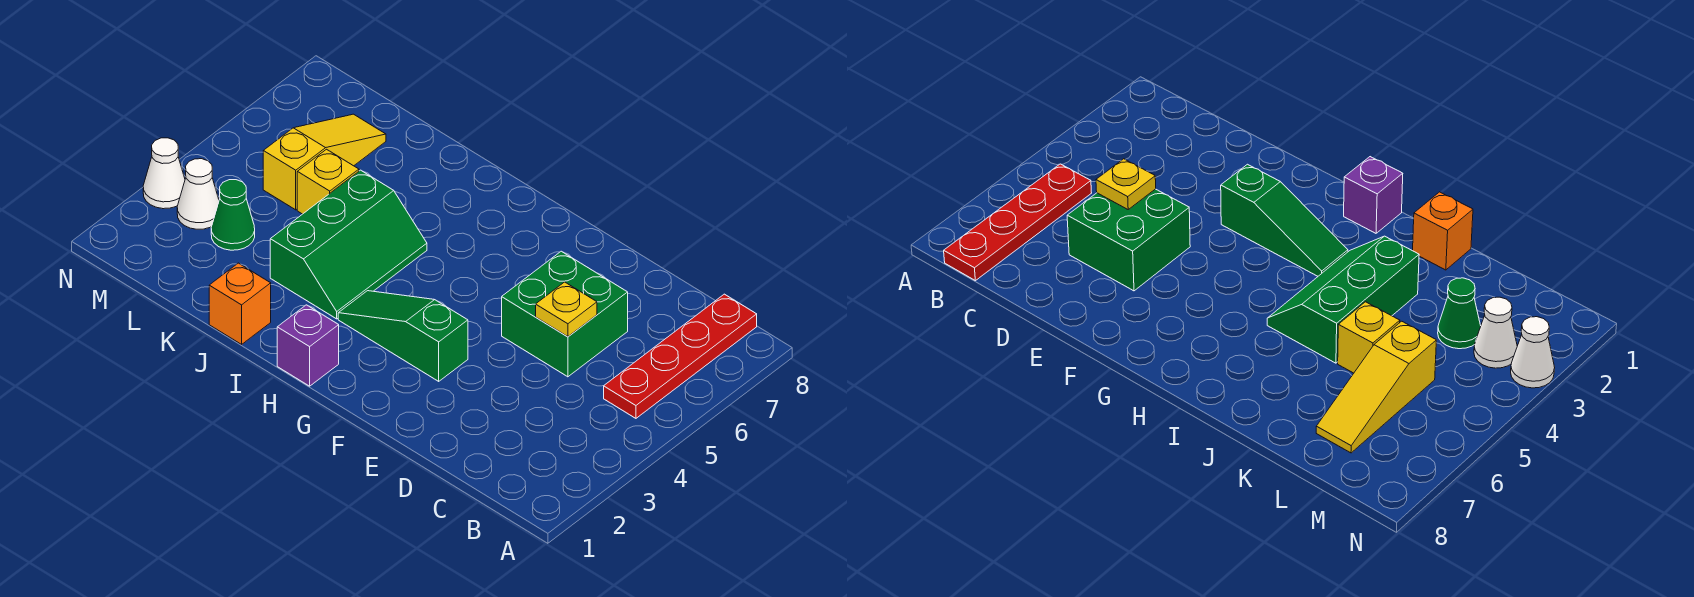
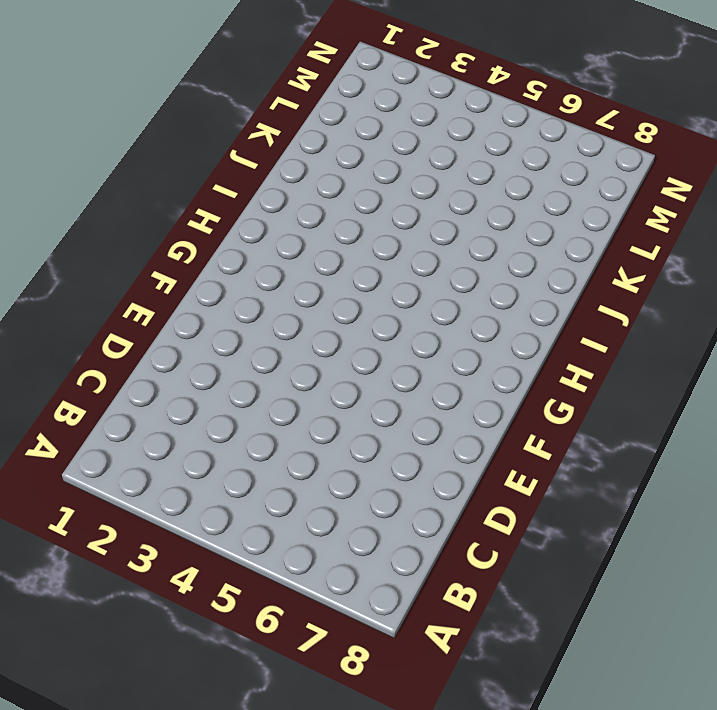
none -> red plate B5:B8 level 1
none -> green brick D5:E6 level 1
none -> green slope F3:H3 level 1 top F

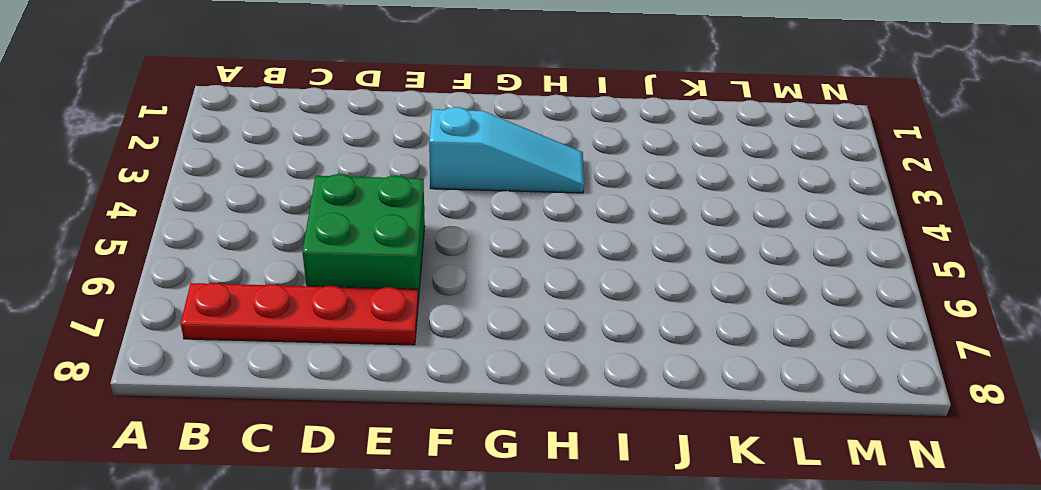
red plate B7:E7 level 1 -> red plate B5:B8 level 1
cyan slope F3:H3 level 1 top F -> green slope F3:H3 level 1 top F
none -> purple brick H1 level 1
none -> green slope I3:J5 level 1 top J
none -> orange brick J1 level 1

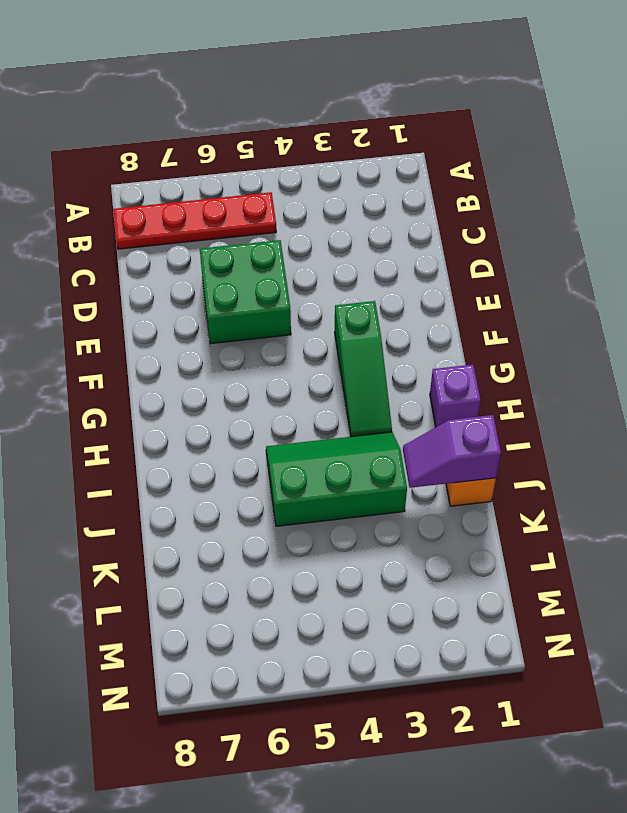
purple slope J1:J2 level 2 top 1 -> none
none -> yellow brick K5 level 1
none -> green cone L3 level 1
none -> yellow slope L5:L7 level 1 top 5

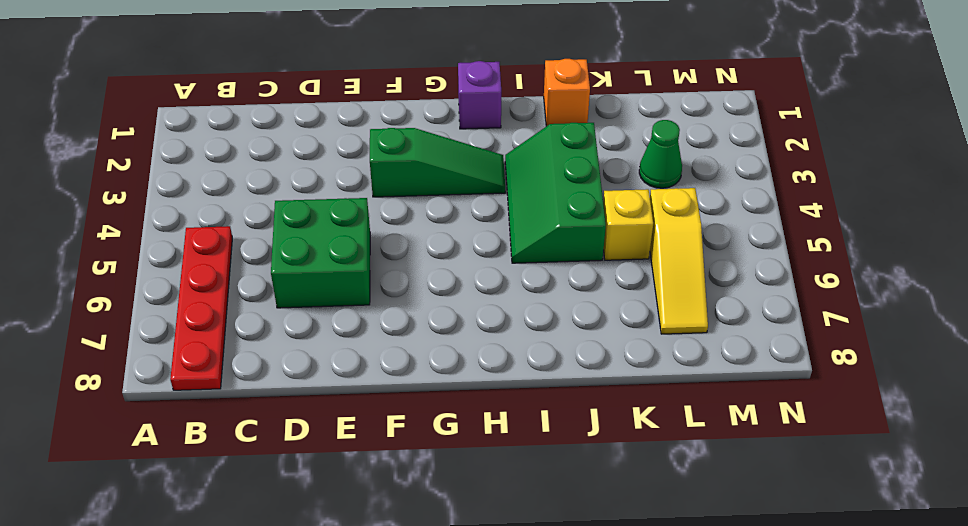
none -> white cone M3 level 1
none -> white cone N3 level 1
none -> yellow plate D5 level 2

